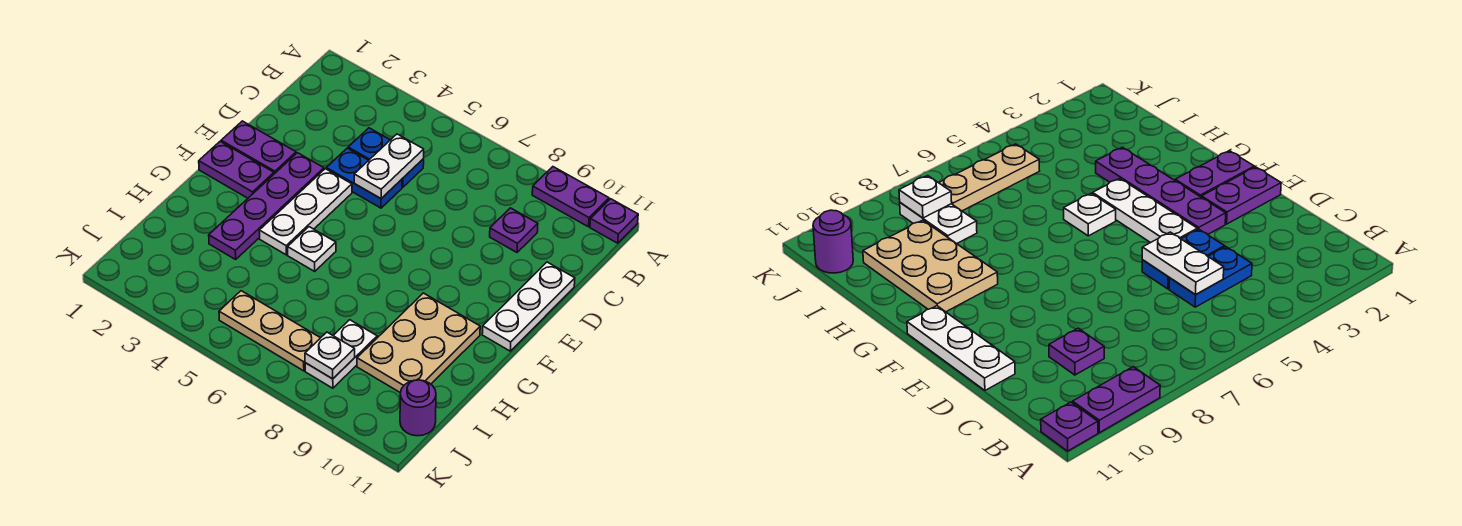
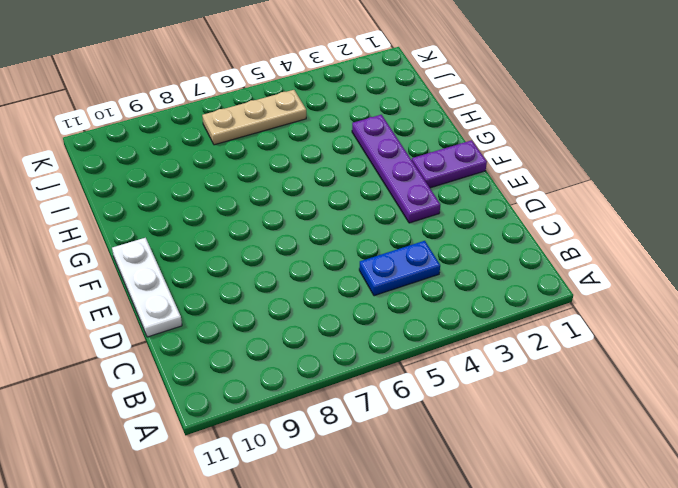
none -> purple plate A9:A10 level 1
none -> purple plate A11 level 1
none -> purple plate C9 level 1

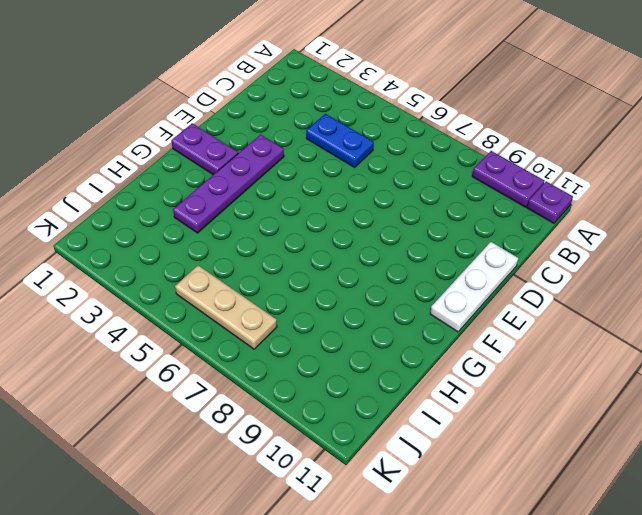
none -> purple plate C9 level 1
none -> blue plate D4:D5 level 1
none -> purple plate E1:E2 level 1

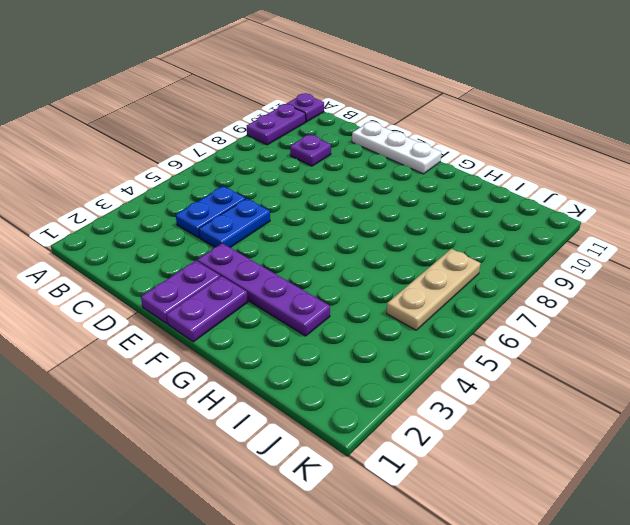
none -> white plate E4:G4 level 1
none -> white plate G5 level 1
none -> tan plate G9:I10 level 1

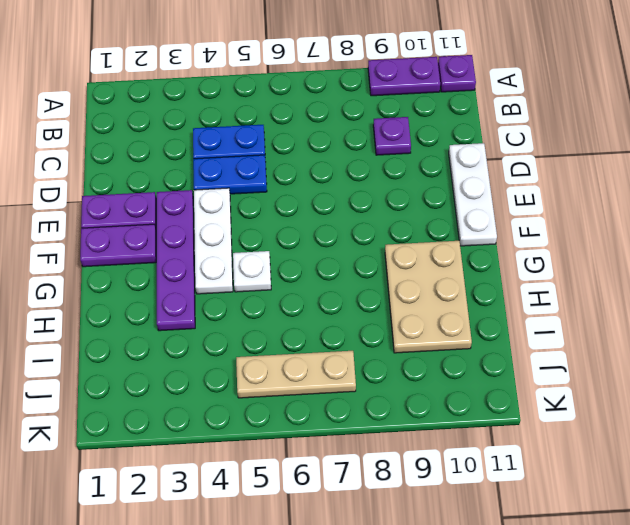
none -> white plate I8:J8 level 1
none -> purple round brick J11 level 1
none -> white plate C5:D5 level 2

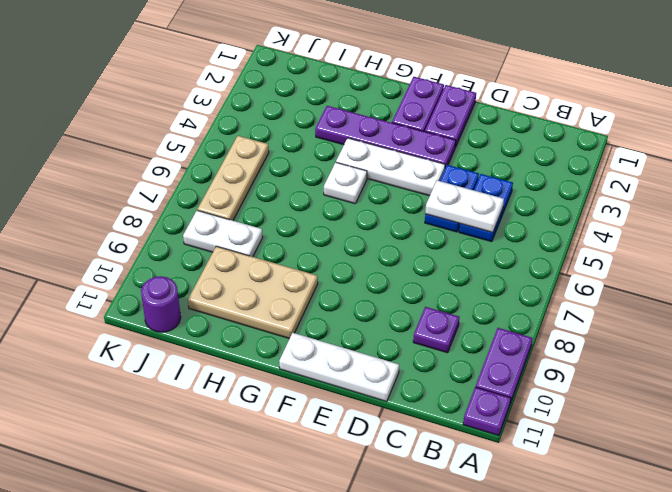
none -> white plate J8 level 2

